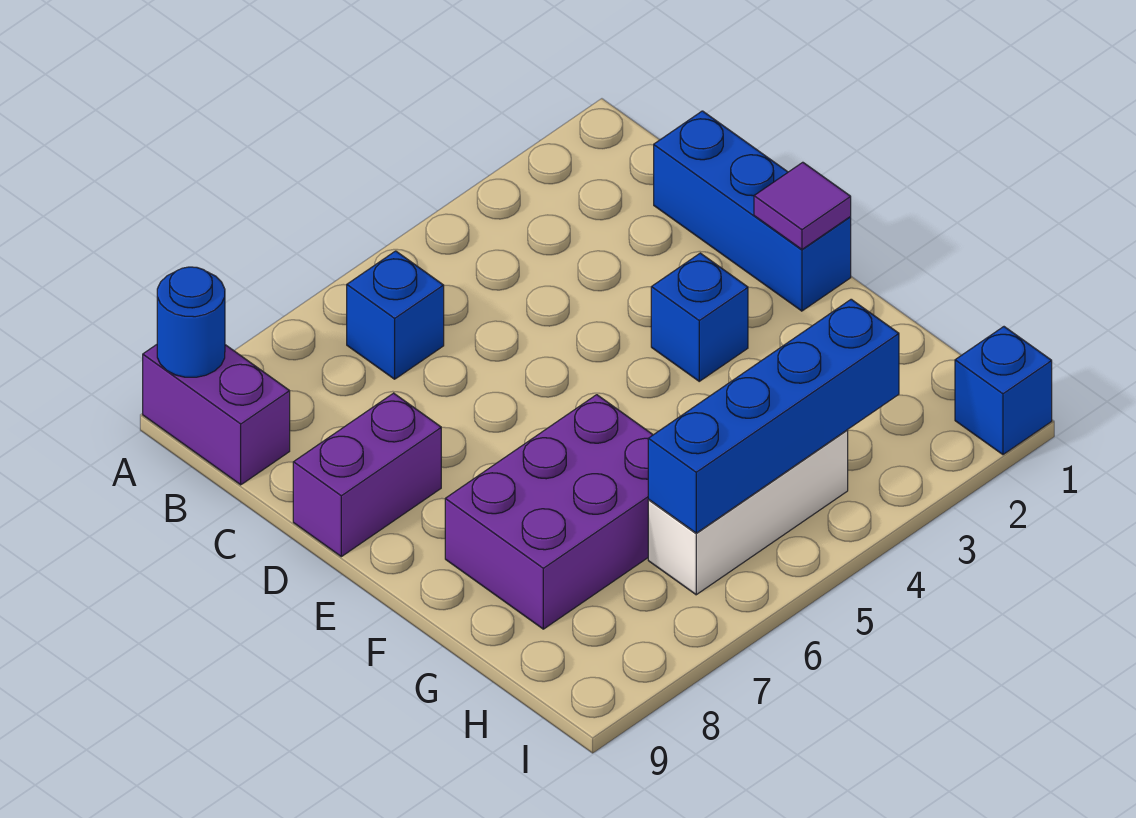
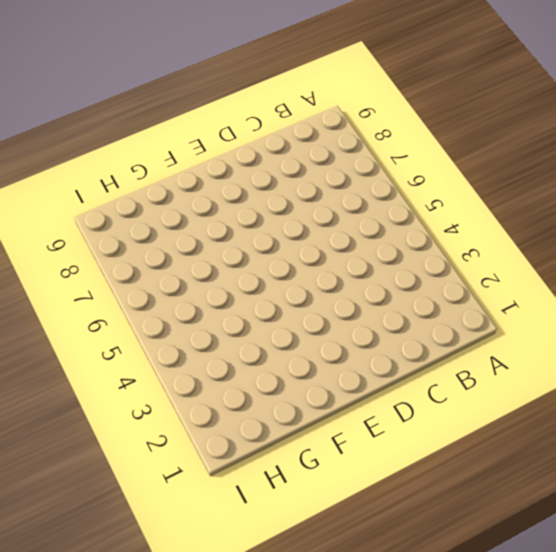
none -> purple brick A9:B9 level 1
none -> blue brick B6 level 1

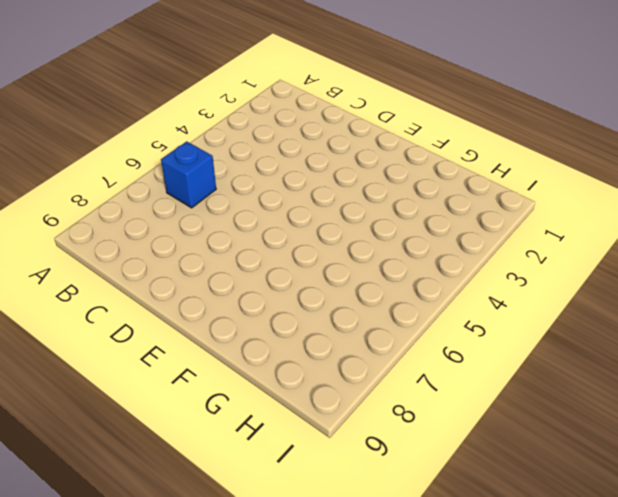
none -> purple brick A9:B9 level 1
none -> blue brick C1:E1 level 1

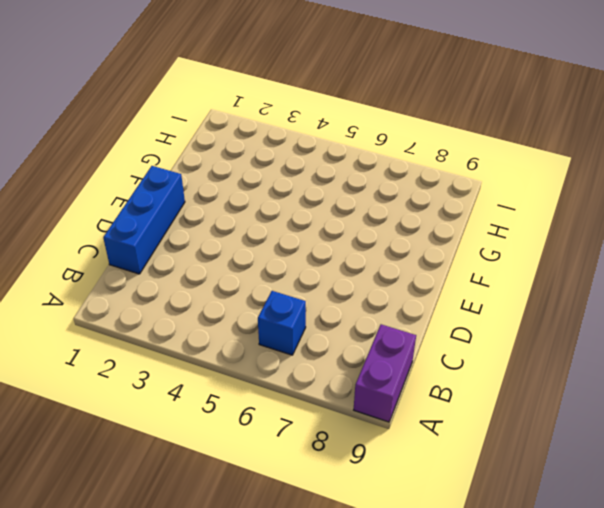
none -> purple brick D8:D9 level 1
none -> blue brick E3 level 1

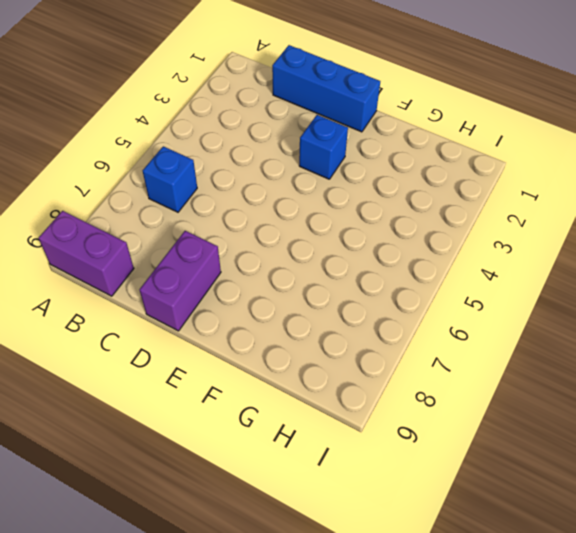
none -> purple brick F6:G8 level 1
none -> white brick H4:H6 level 1

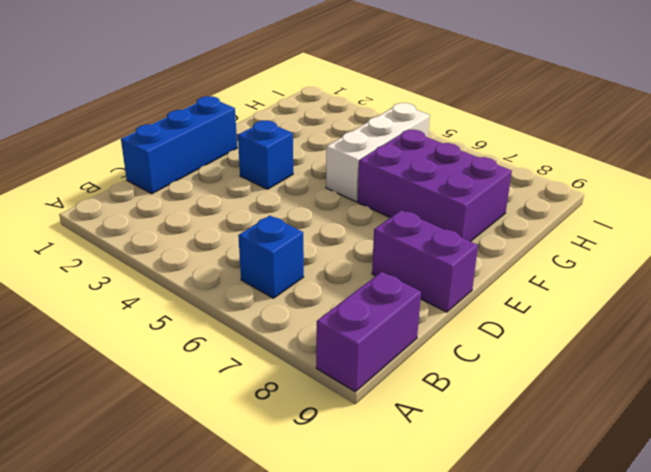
white brick F5:H5 level 1 -> white brick H4:H6 level 1
none -> blue brick I1 level 1
none -> blue round brick A9 level 2

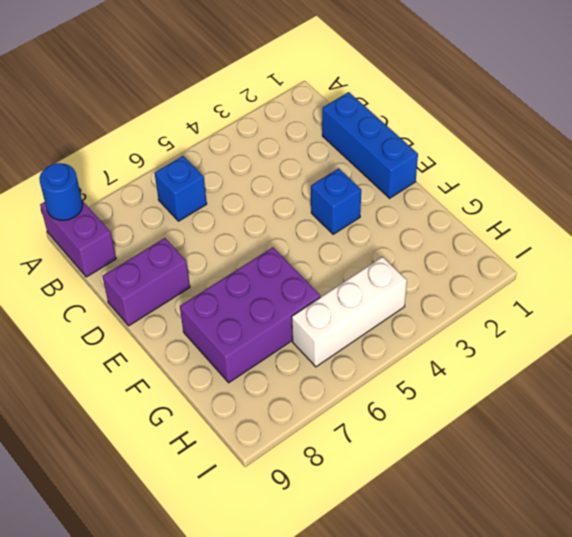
none -> blue brick I1 level 1
none -> purple tile E1 level 2

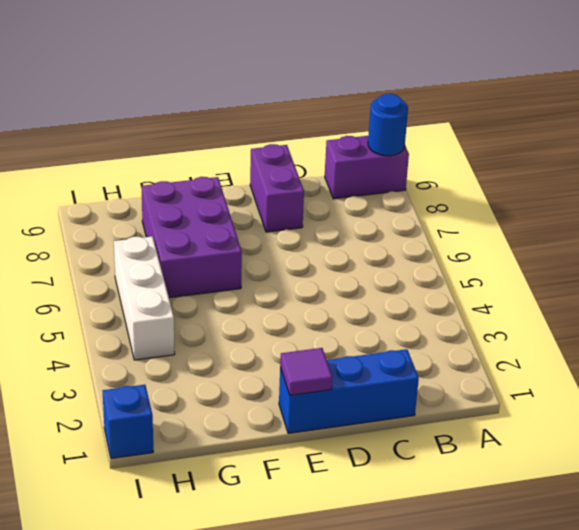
none -> blue brick B6 level 1
none -> blue brick E3 level 1

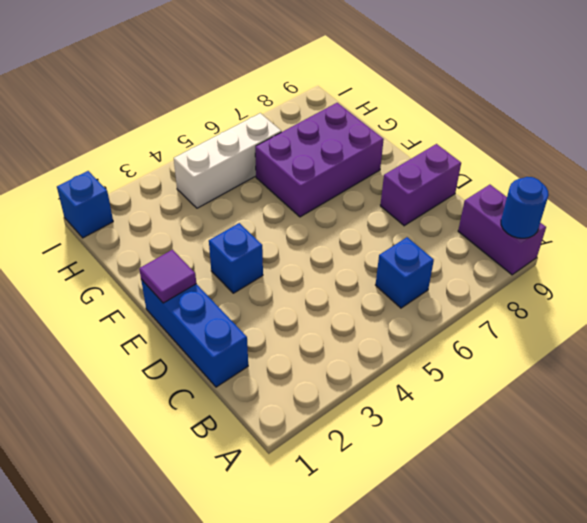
none -> blue brick H3:H6 level 2

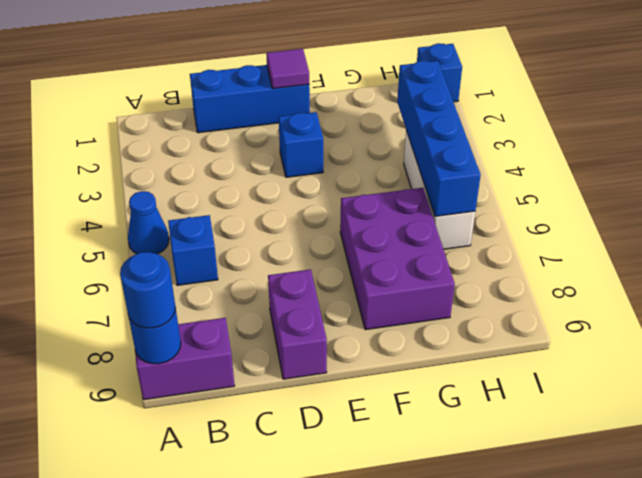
blue cone A5 level 1 -> none
blue round brick A9 level 3 -> none

